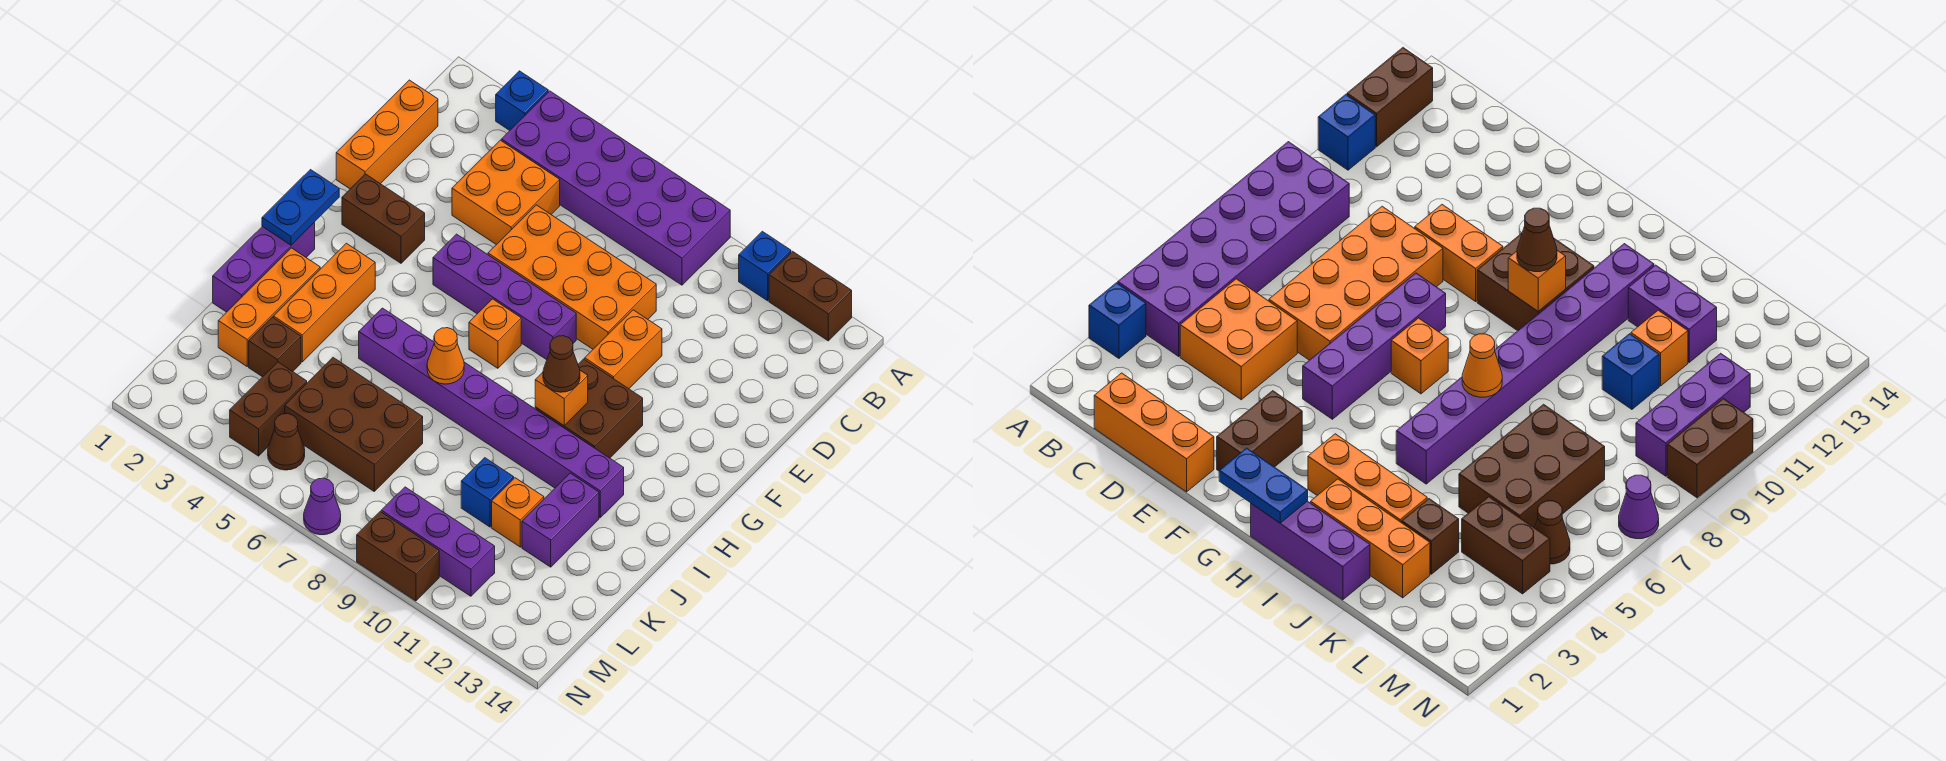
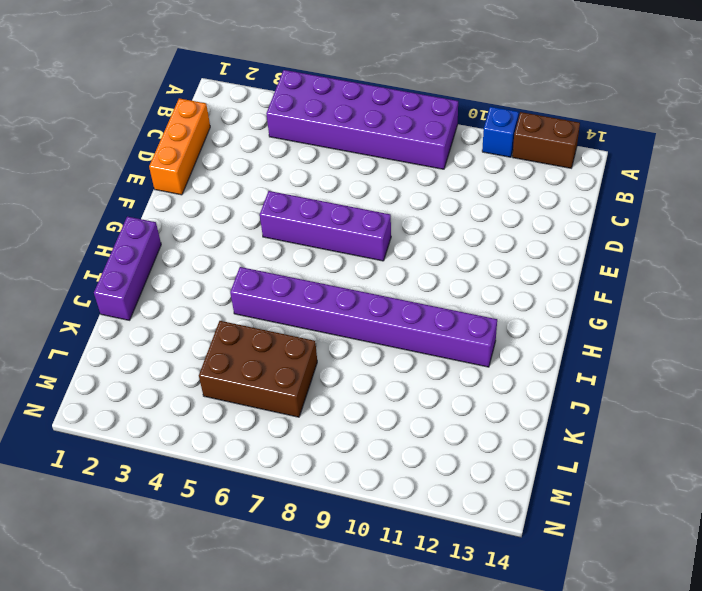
none -> blue brick A3 level 1
none -> orange brick C4:D5 level 1
none -> orange brick D6:E9 level 1
none -> orange brick E10:F10 level 1

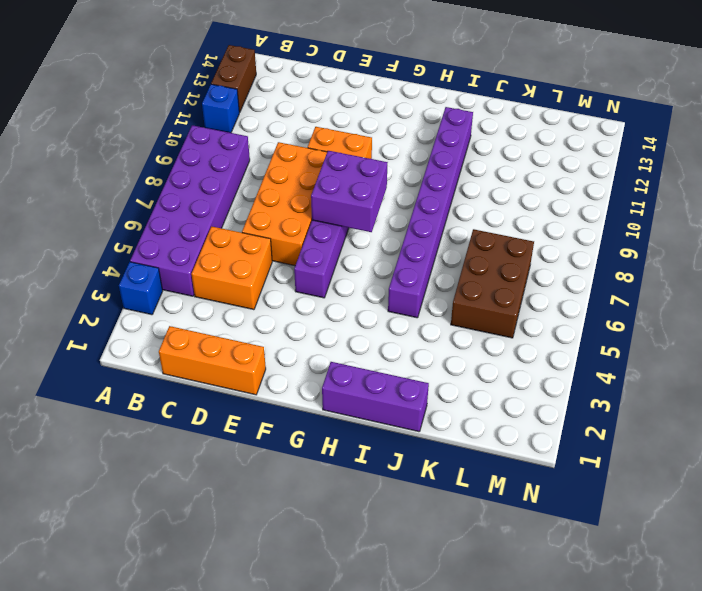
purple brick F7:G8 level 2 -> none
none -> brown brick F2:F3 level 1
none -> orange brick G7 level 1
none -> brown brick G10:H11 level 1
none -> orange brick H3:J3 level 1

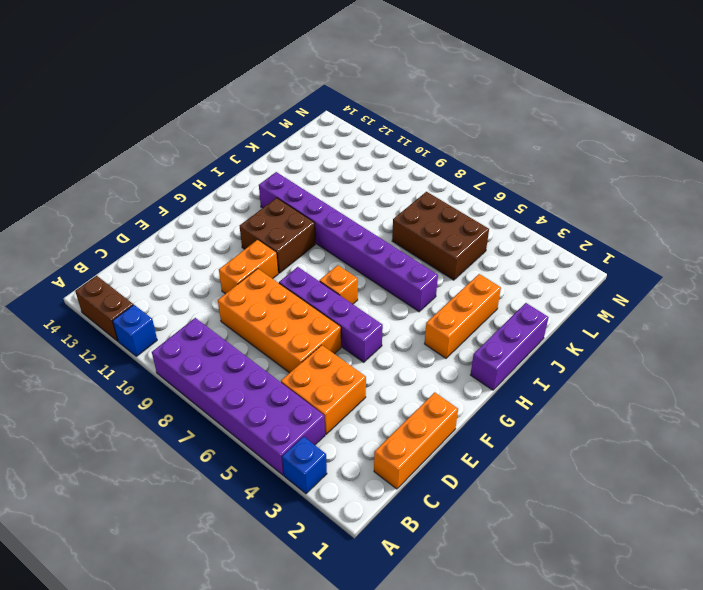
none -> brown brick F2:F3 level 1
none -> orange brick I2:K2 level 1
none -> purple brick J12:K12 level 1
none -> brown brick K3 level 1

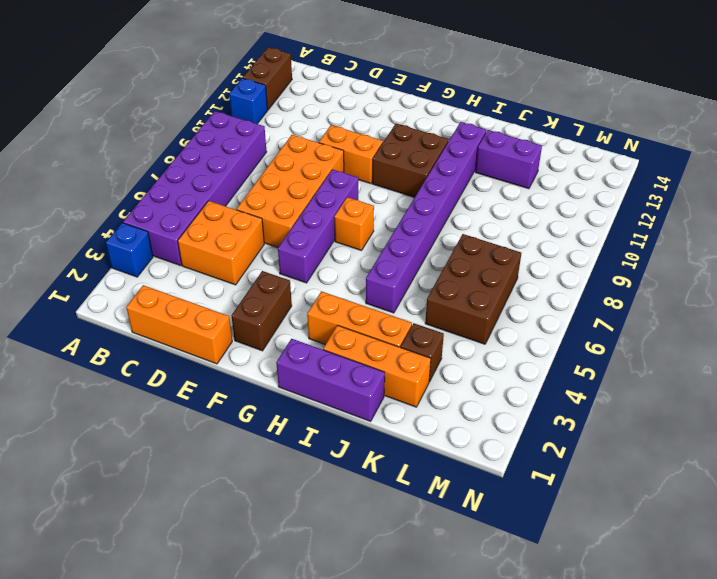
none -> blue brick K10 level 1
none -> orange brick K11 level 1
none -> brown brick L4:M4 level 1
none -> brown cone M5 level 1

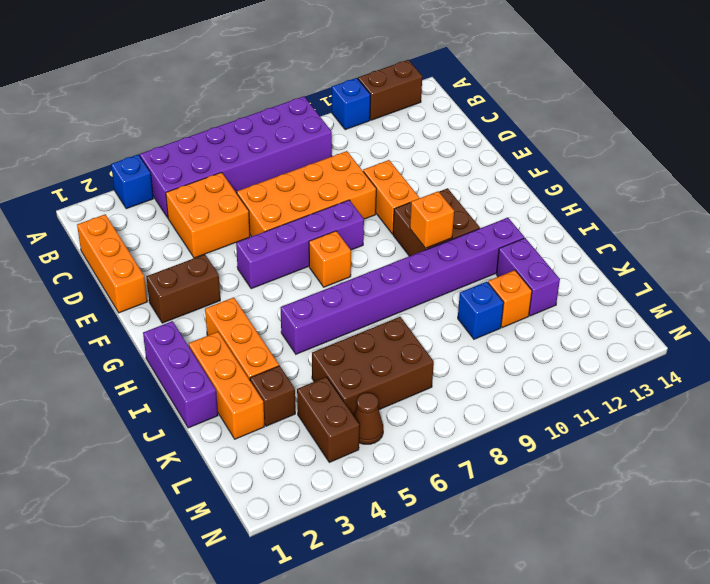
none -> purple brick M9:M11 level 1
none -> purple cone N7 level 1
none -> brown brick N9:N10 level 1
none -> blue plate G1:H1 level 2

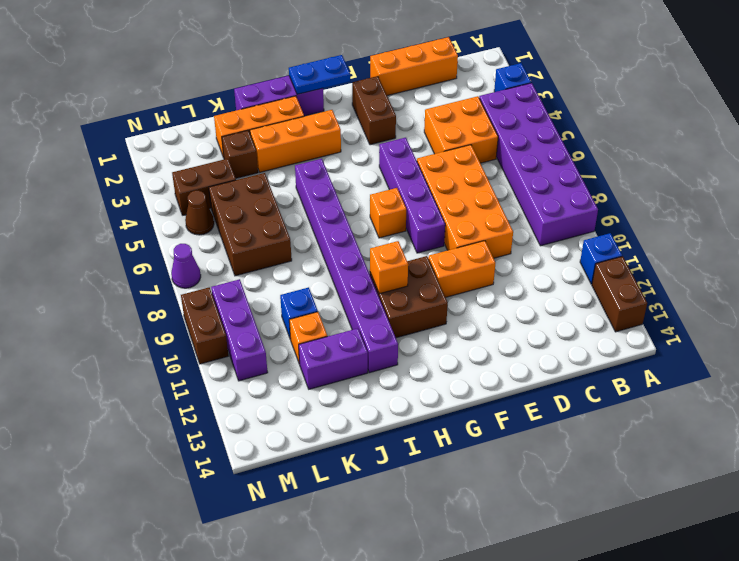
none -> orange cone I7 level 2
none -> brown cone H10 level 3

